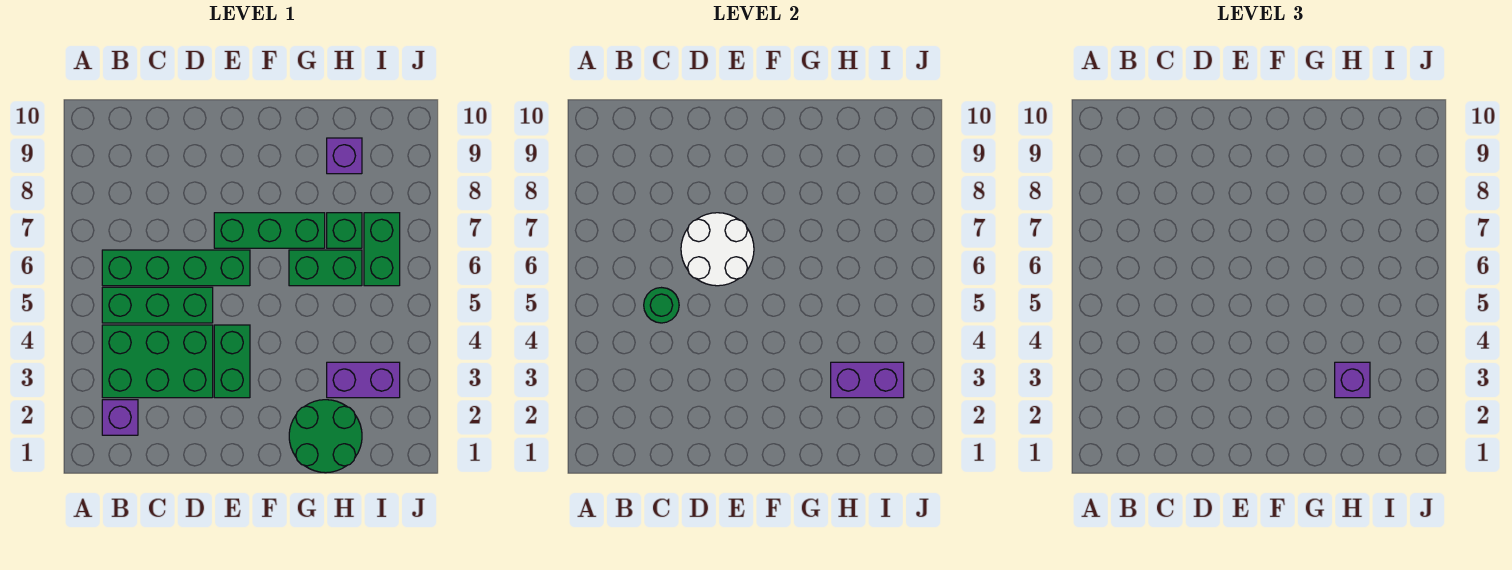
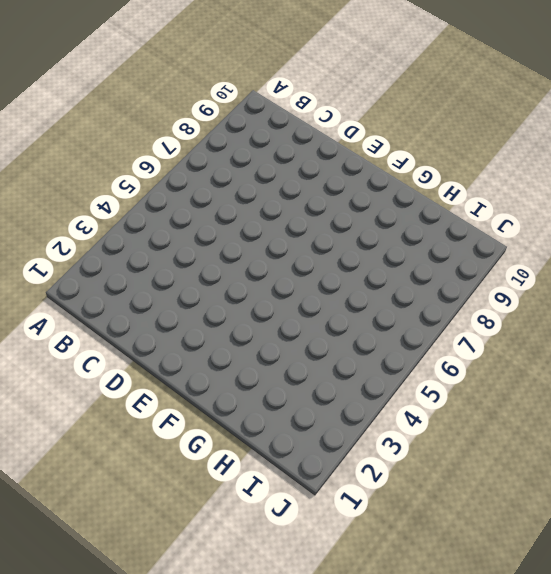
none -> purple brick B2 level 1
none -> green brick B3:D4 level 1
none -> green brick B5:D5 level 1

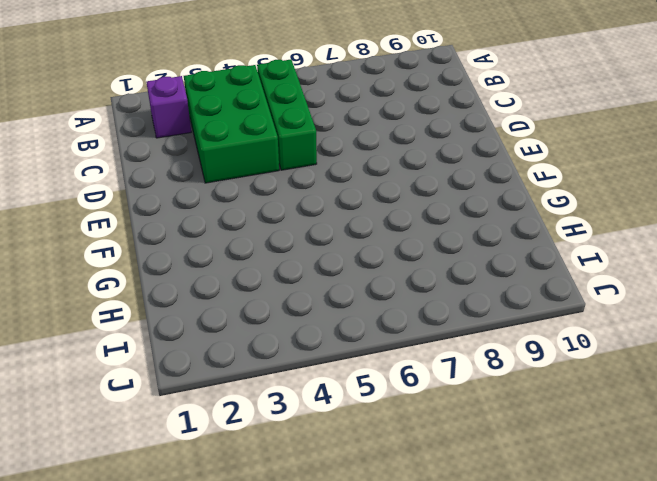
none -> green brick B6:E6 level 1
none -> green brick E3:E4 level 1
none -> green brick E7:G7 level 1

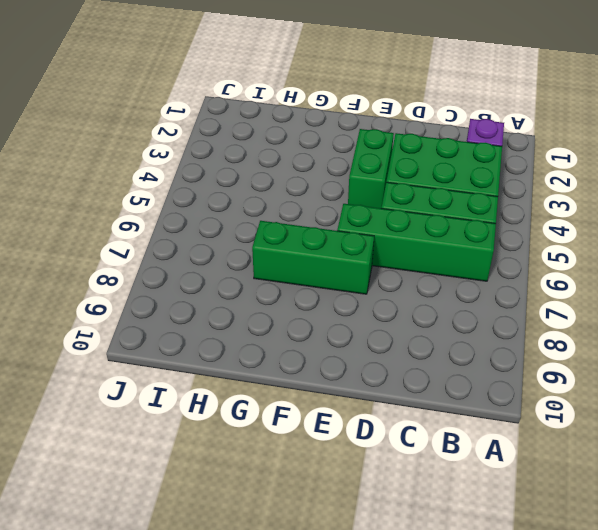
none -> green round brick G1:H2 level 1
none -> green brick G6:H6 level 1
none -> purple brick H3:I3 level 1

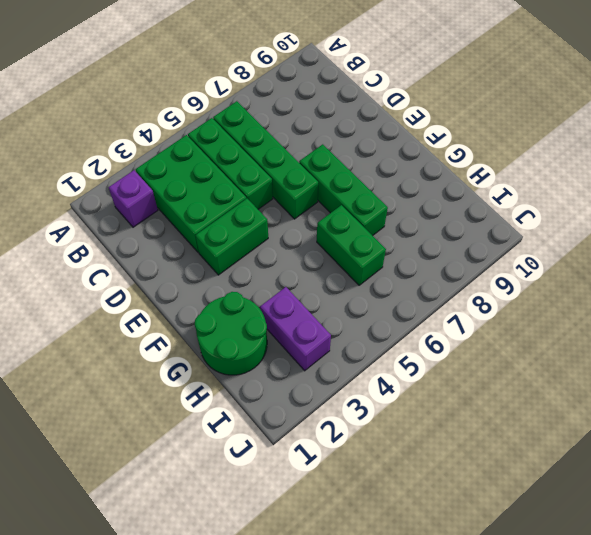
none -> green brick H7 level 1
none -> purple brick H9 level 1
none -> green brick I6:I7 level 1

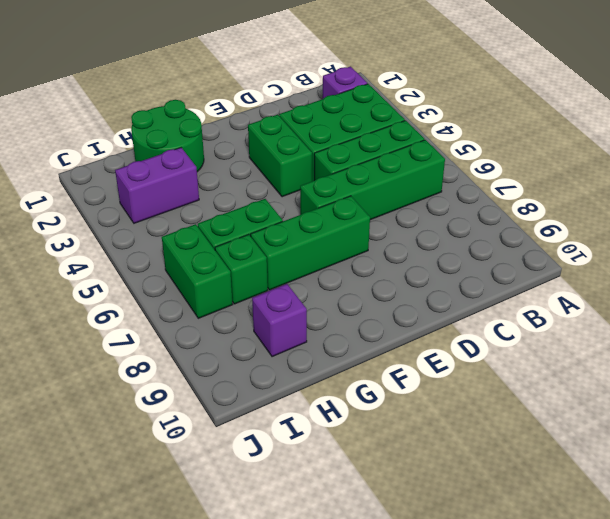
none -> green round brick C5 level 2
none -> white round brick D6:E7 level 2
none -> purple brick H3:I3 level 2

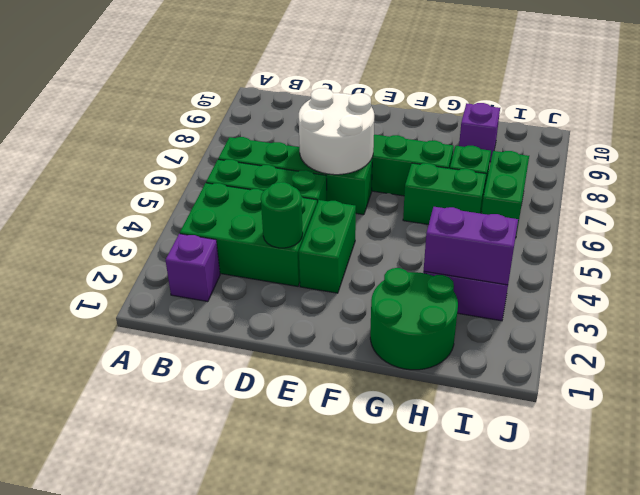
green round brick D3 level 2 -> green round brick C5 level 2
none -> purple brick H3 level 3

